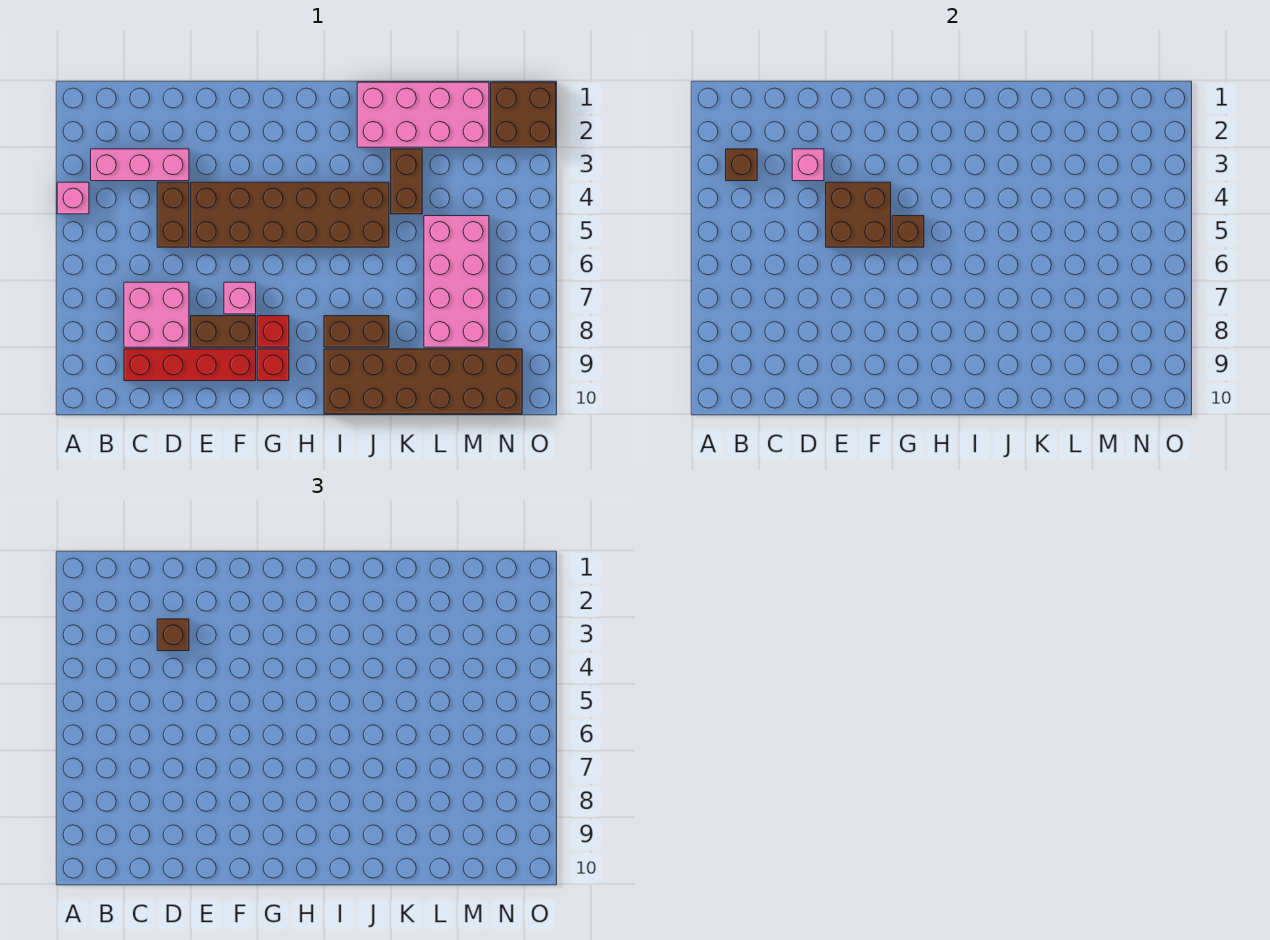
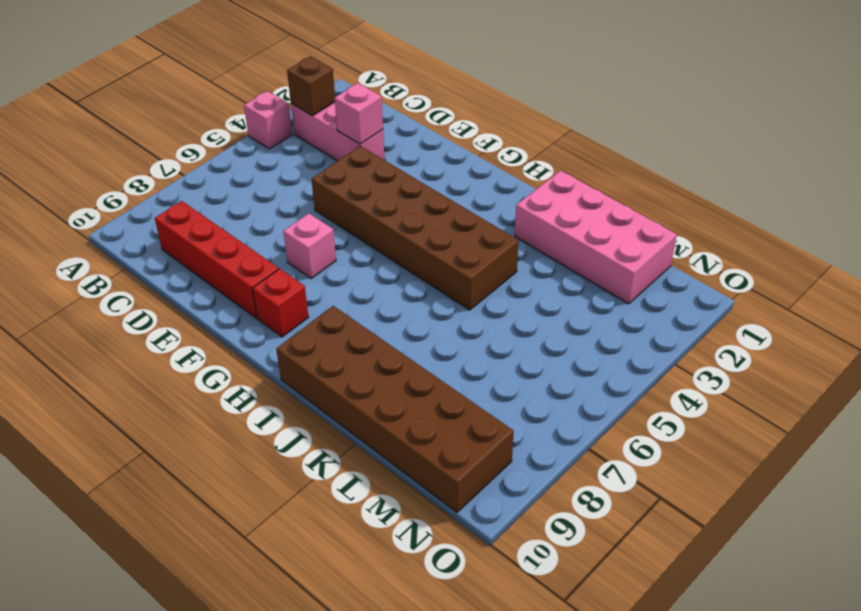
none -> pink brick C7:D8 level 1
none -> brown brick D4:D5 level 1
none -> brown brick E8:F8 level 1

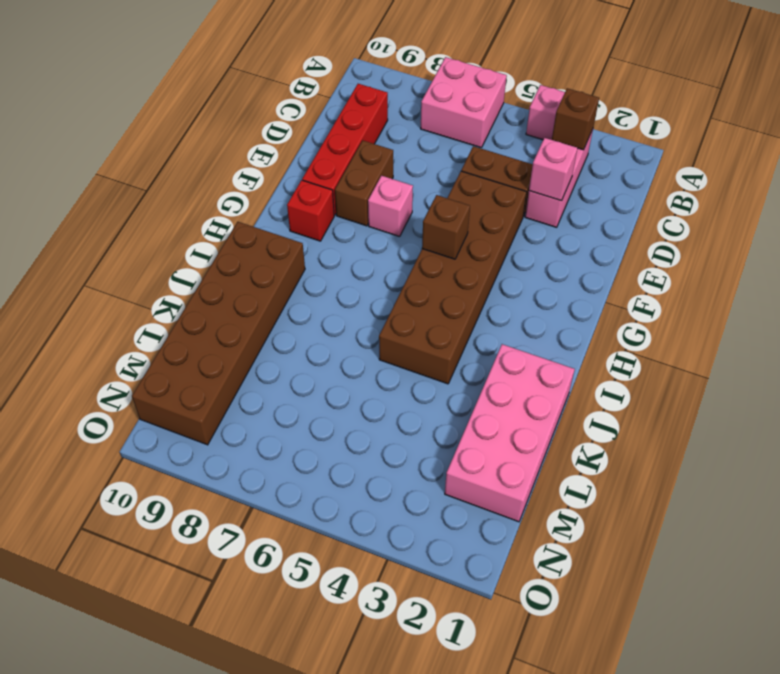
pink brick A6:B7 level 1 -> pink brick C7:D8 level 1
none -> red brick G8 level 1
none -> brown brick I8:J8 level 1
none -> brown brick K3:K4 level 1

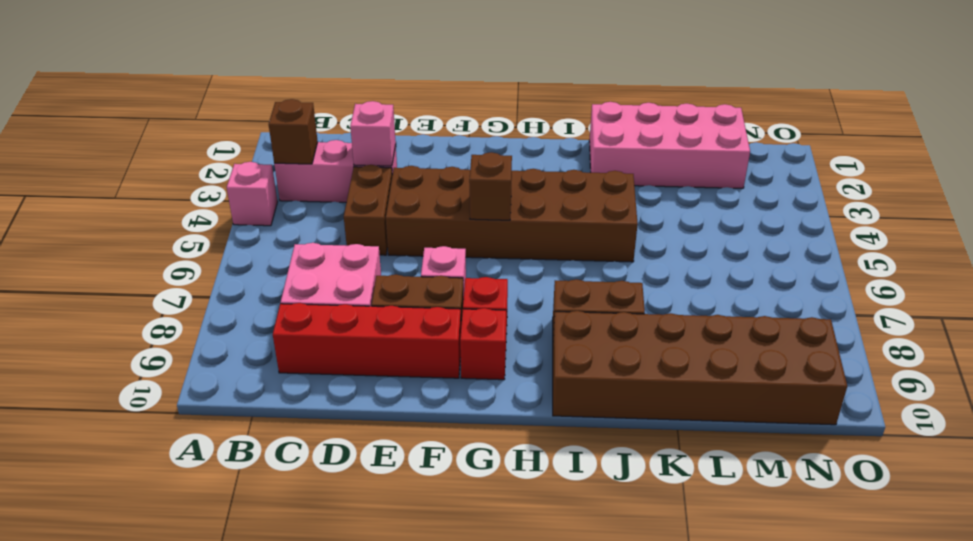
none -> brown brick K3:K4 level 1
none -> pink brick L5:M8 level 1
none -> brown brick N1:O2 level 1

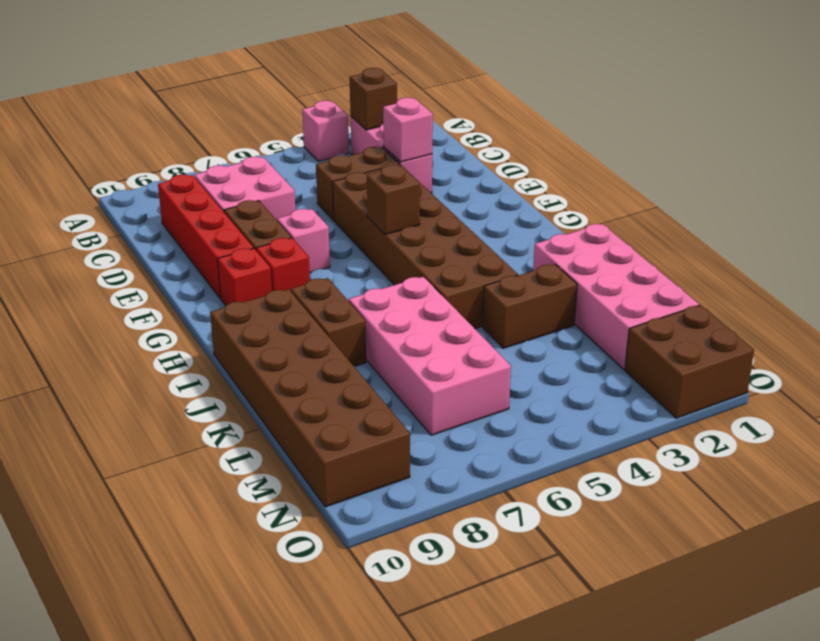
pink brick J6:M7 level 1 -> pink brick L5:M8 level 1
none -> brown brick E4:F5 level 2
none -> brown brick D3 level 3

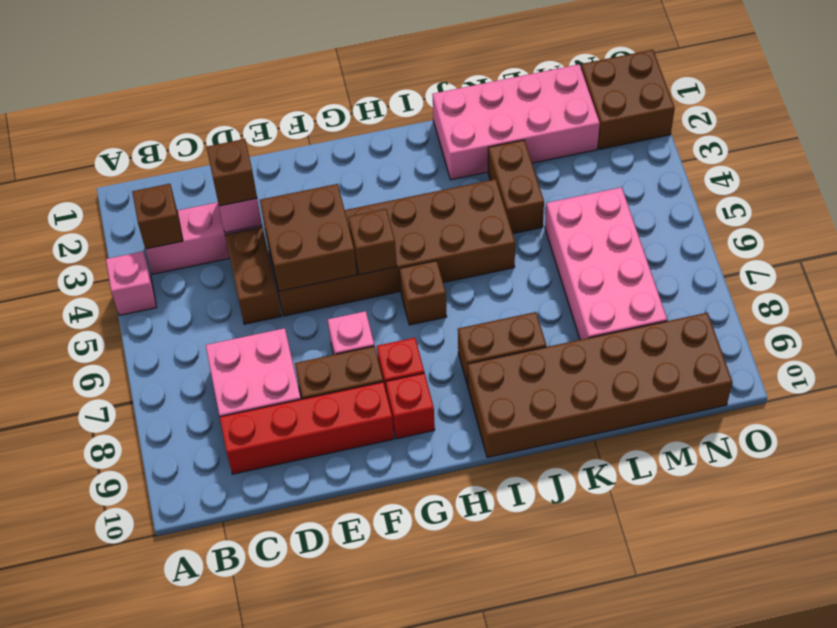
brown brick H6 level 1 -> none

